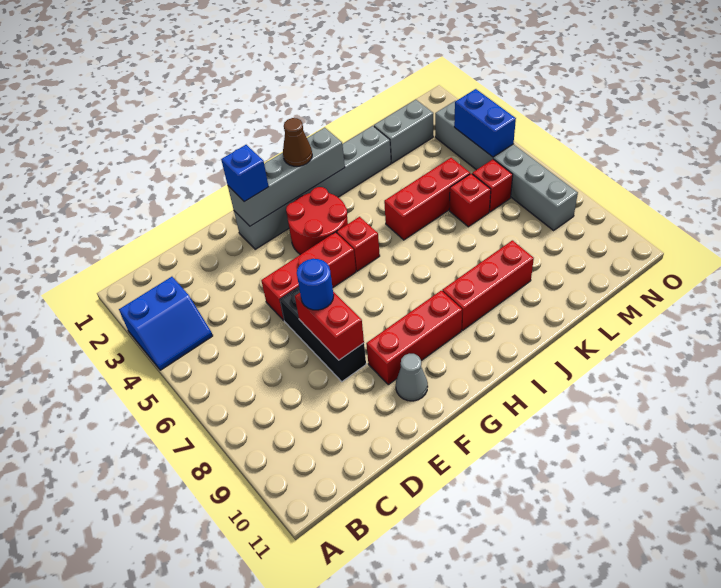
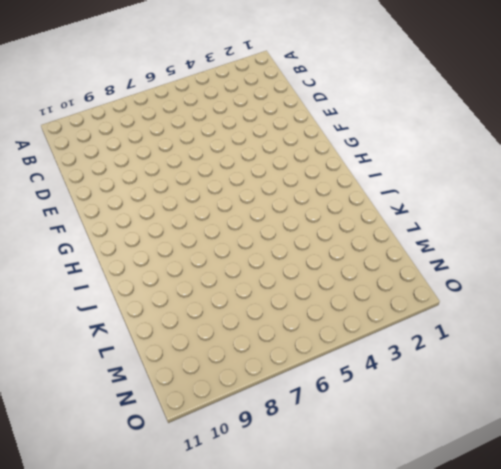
none -> blue slope A3:B4 level 1 top 3
none -> red brick E5:G5 level 1
none -> black brick E6:E8 level 1

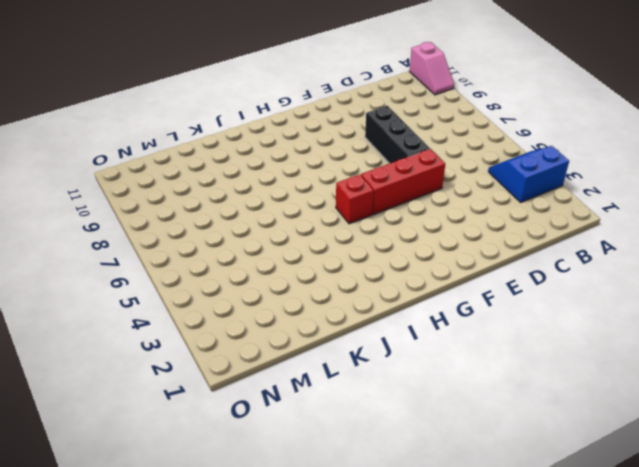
pink slope A10:A11 level 1 top 11 -> none
none -> grey brick F2:K2 level 1
none -> red brick F9:H9 level 1
none -> grey cone F10 level 1

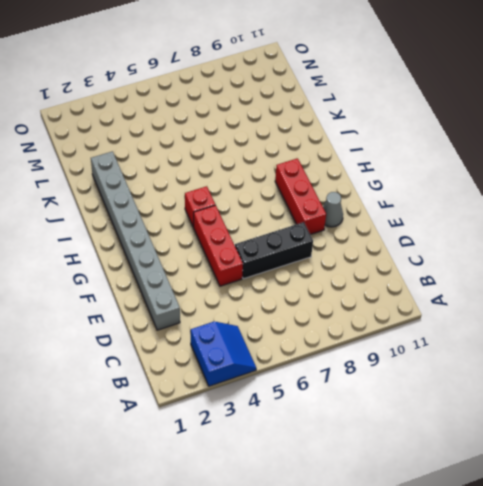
grey brick D2:K2 level 1 -> grey brick F2:K2 level 1
none -> red round brick G3:H4 level 1
none -> red brick I9:K9 level 1
none -> red brick J5:L5 level 1

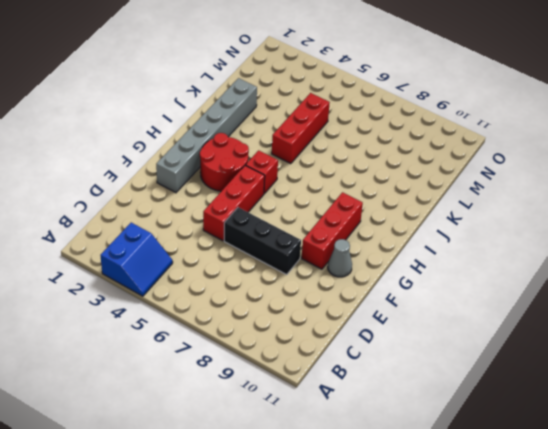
none -> red brick I9:K9 level 1
none -> grey brick L2:M2 level 1
none -> red brick L6 level 1

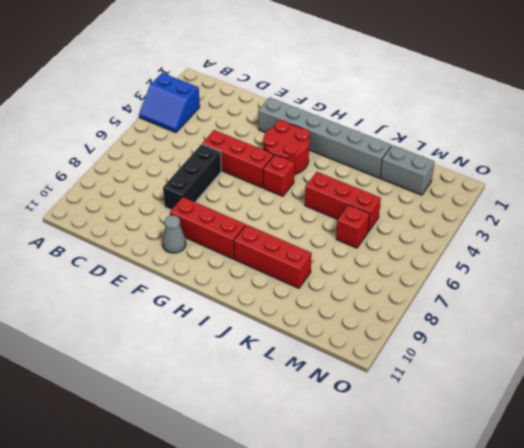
none -> red brick M6 level 1
none -> grey brick N3:N8 level 1
none -> red brick E7:E8 level 2

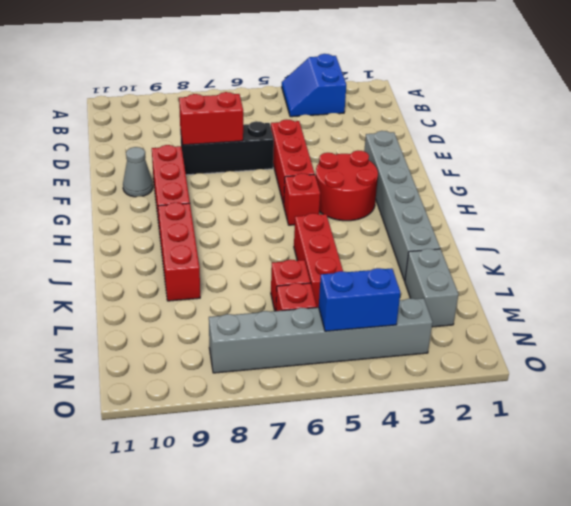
none -> grey brick F2:I2 level 2
none -> blue round brick E7 level 3
none -> blue brick F2 level 3

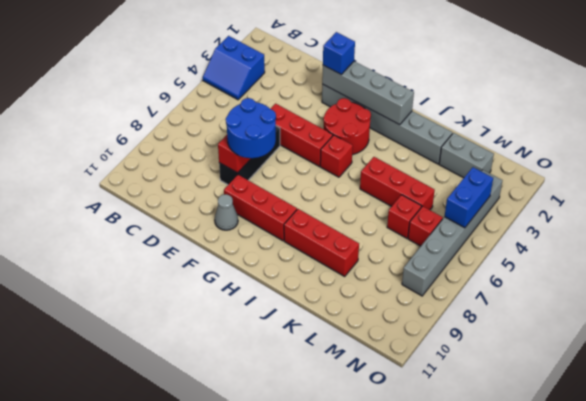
blue round brick E7:F8 level 3 -> blue round brick E7 level 3
none -> brown cone H2 level 3

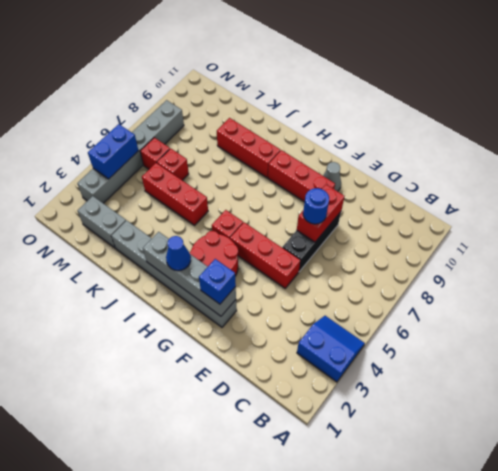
blue cone H2 level 3 -> brown cone H2 level 3

